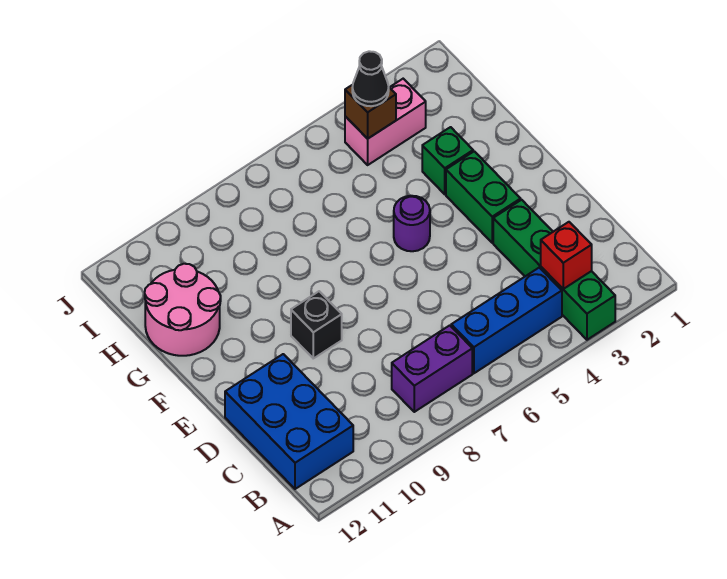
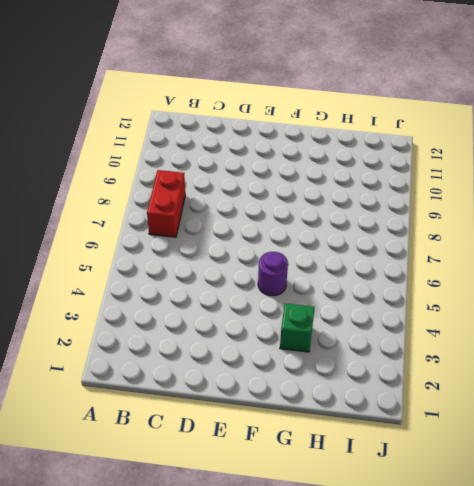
red brick B7:B8 level 1 -> purple brick B7:B8 level 1
none -> green brick A3:D3 level 1
none -> blue brick B4:B6 level 1
none -> blue brick B11:D12 level 1

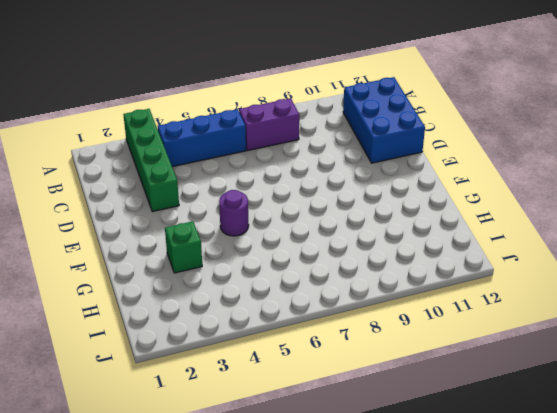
none -> green brick E3:F3 level 1
none -> black brick E9 level 1
none -> pink round brick G11:H12 level 1

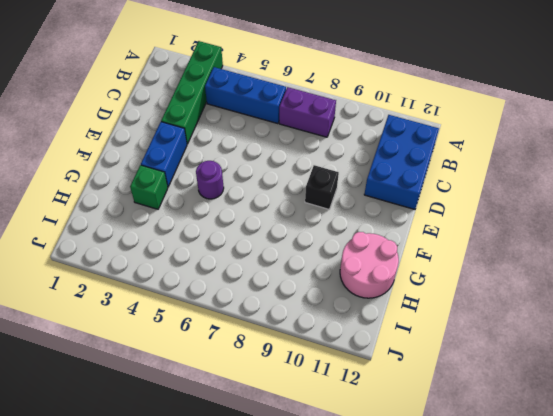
blue brick E3:F3 level 1 -> green brick E3:F3 level 1
none -> pink brick I3:I4 level 1
none -> red brick B3 level 2
none -> brown brick I4 level 2

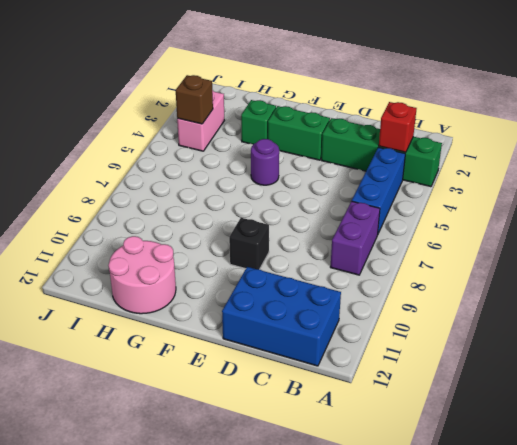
none -> black cone I4 level 3

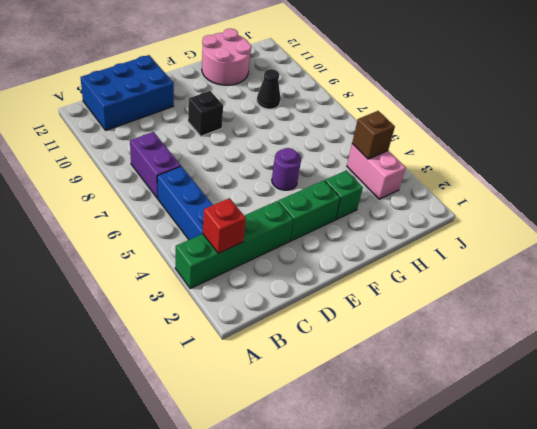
black cone H9 level 1 -> black cone I4 level 3

